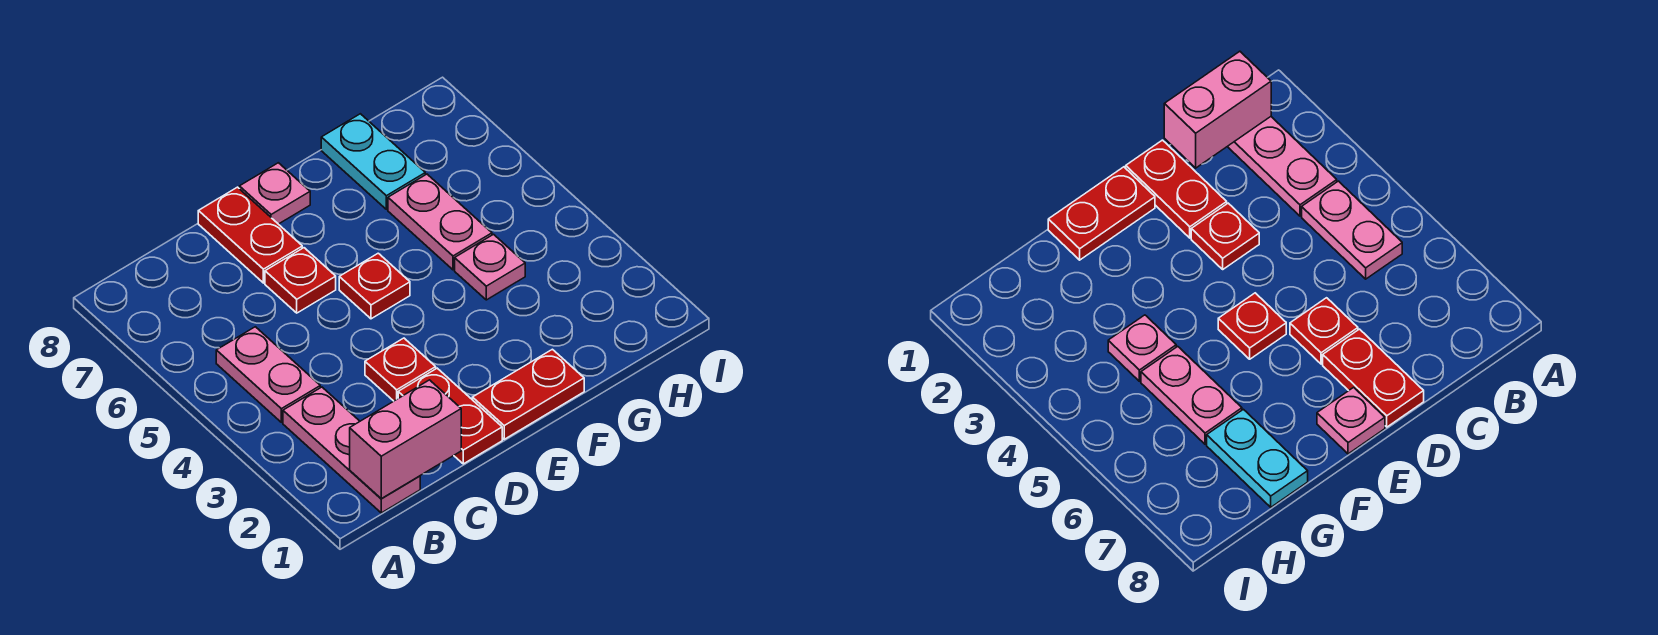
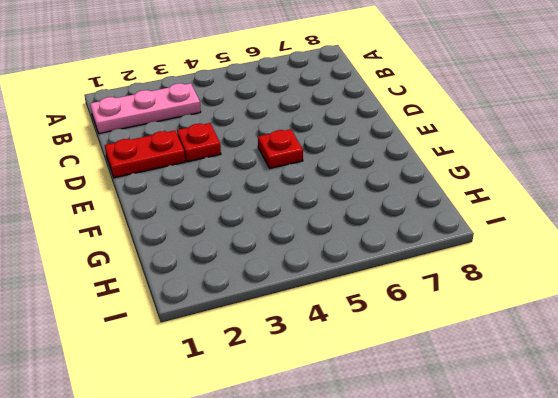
none -> pink plate B4:B5 level 1
none -> red plate D6 level 1
none -> red plate D7:D8 level 1

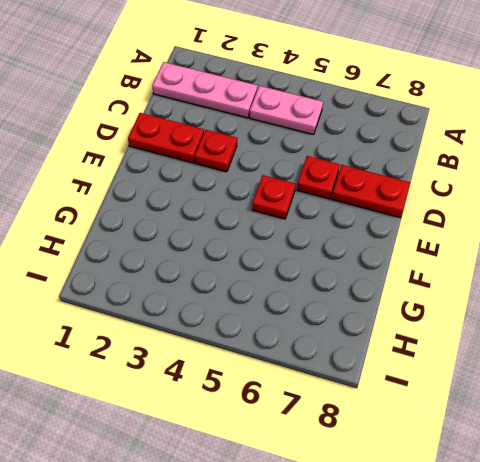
none -> red plate E1:F1 level 1
none -> pink plate E8 level 1
none -> pink plate G4 level 1

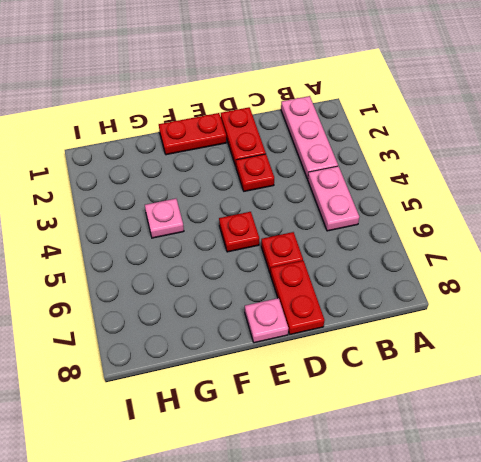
none -> pink plate G5:G6 level 1
none -> cyan plate G7:G8 level 1
none -> pink brick B1:C1 level 2

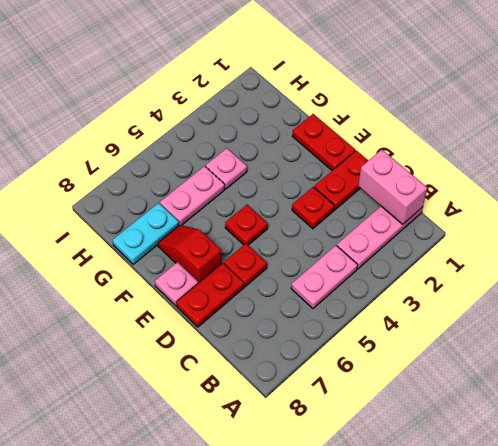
red slope E7:F7 level 1 top E -> none

